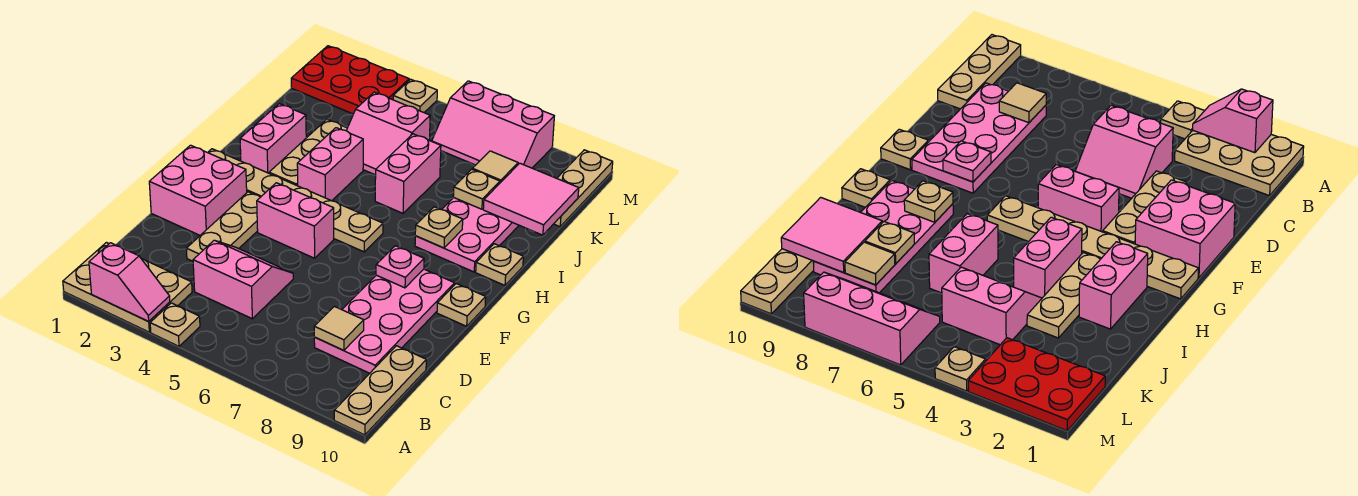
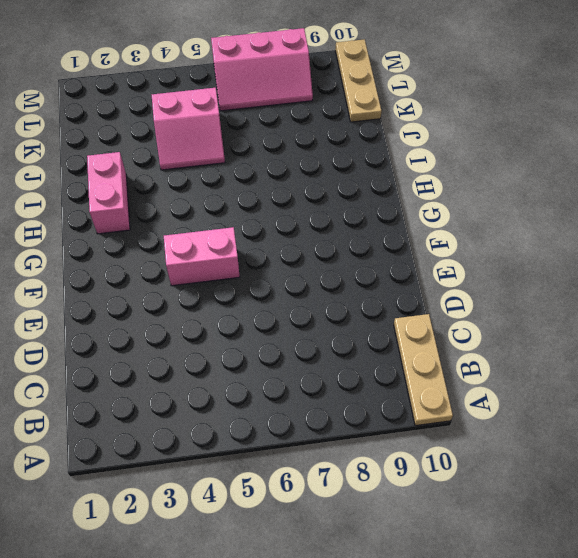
none -> tan plate A1:B3 level 1
none -> tan plate A4 level 1
none -> pink slope C4:D5 level 1 top C

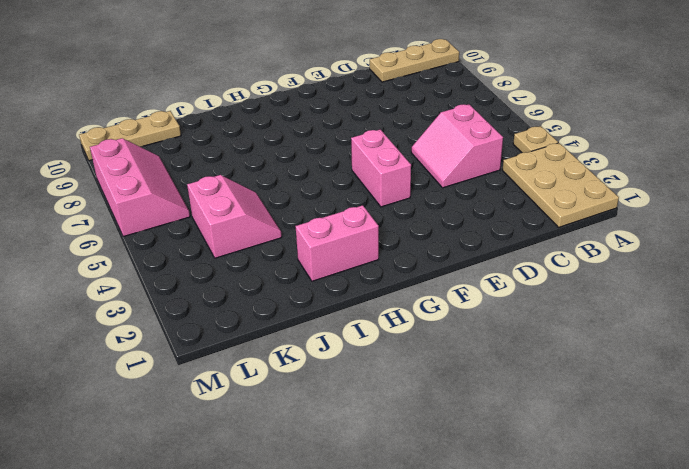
none -> pink plate C8:F9 level 1
none -> tan plate D3:F3 level 1
none -> pink brick E1:F2 level 1

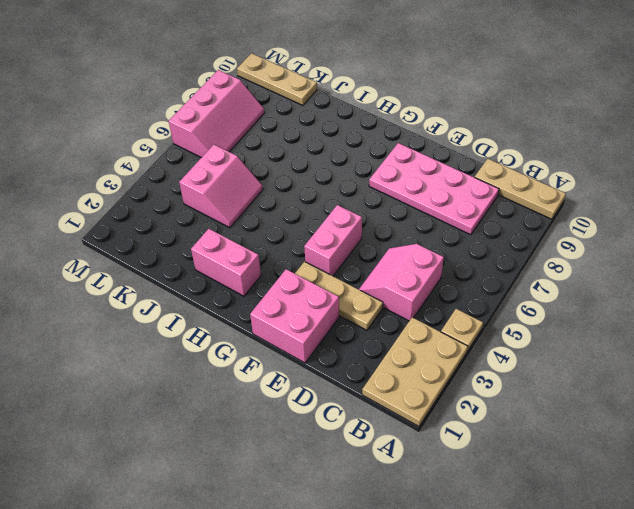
none -> tan plate F10 level 1
none -> tan plate G1:G6 level 1
none -> tan plate H3:J3 level 1

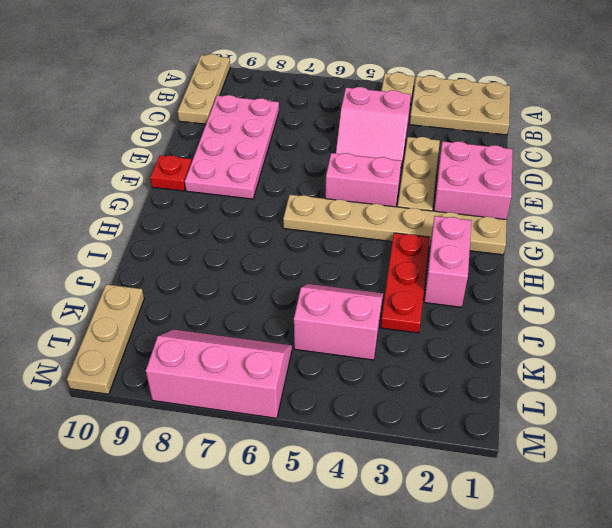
red plate F10 level 1 -> tan plate F10 level 1
red plate H3:J3 level 1 -> tan plate H3:J3 level 1
none -> pink brick H4:I4 level 1
none -> pink plate H8:K9 level 1
none -> tan plate H10 level 1

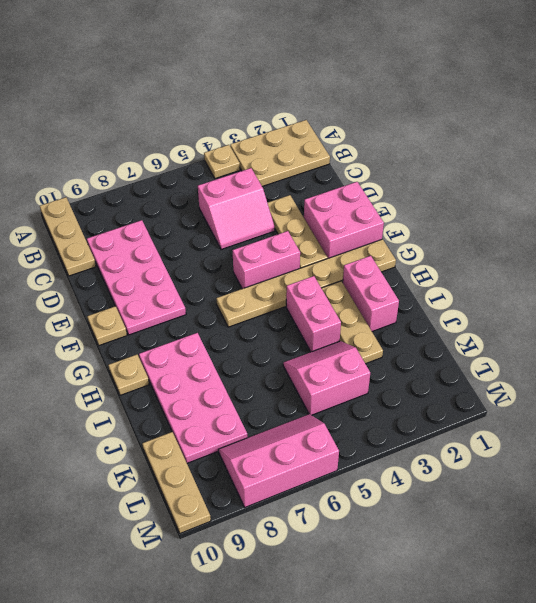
none -> pink brick I6:J6 level 1
none -> red plate L1:M3 level 1
none -> tan plate M4 level 1

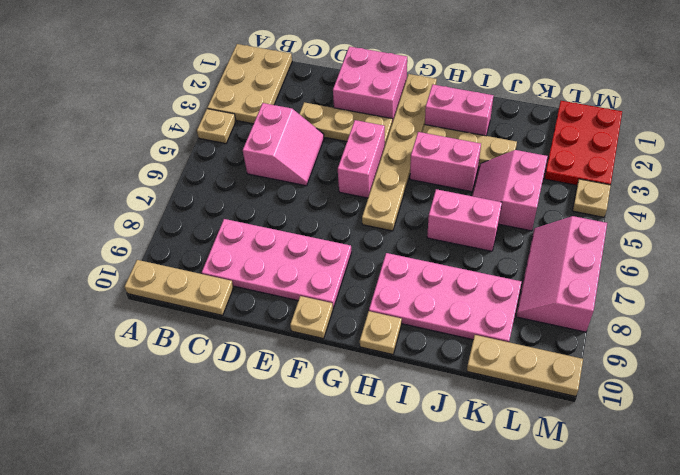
none -> pink slope A2:A3 level 2 top 2
none -> tan tile C8 level 2
none -> pink plate F8 level 2

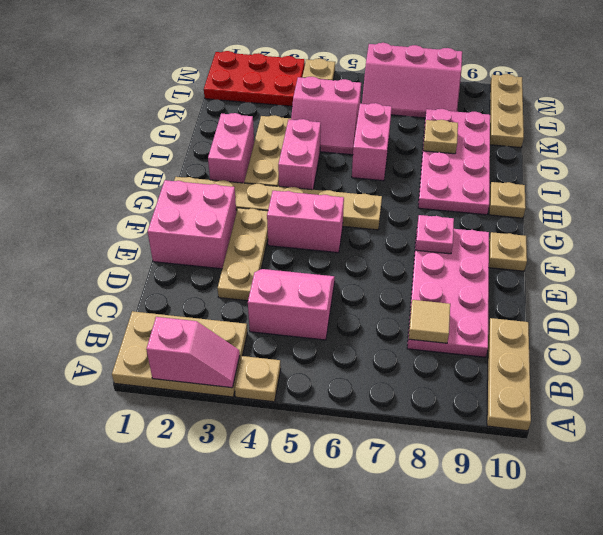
none -> tan plate H8 level 2
none -> pink tile J9:K10 level 2
none -> tan tile K8 level 2

